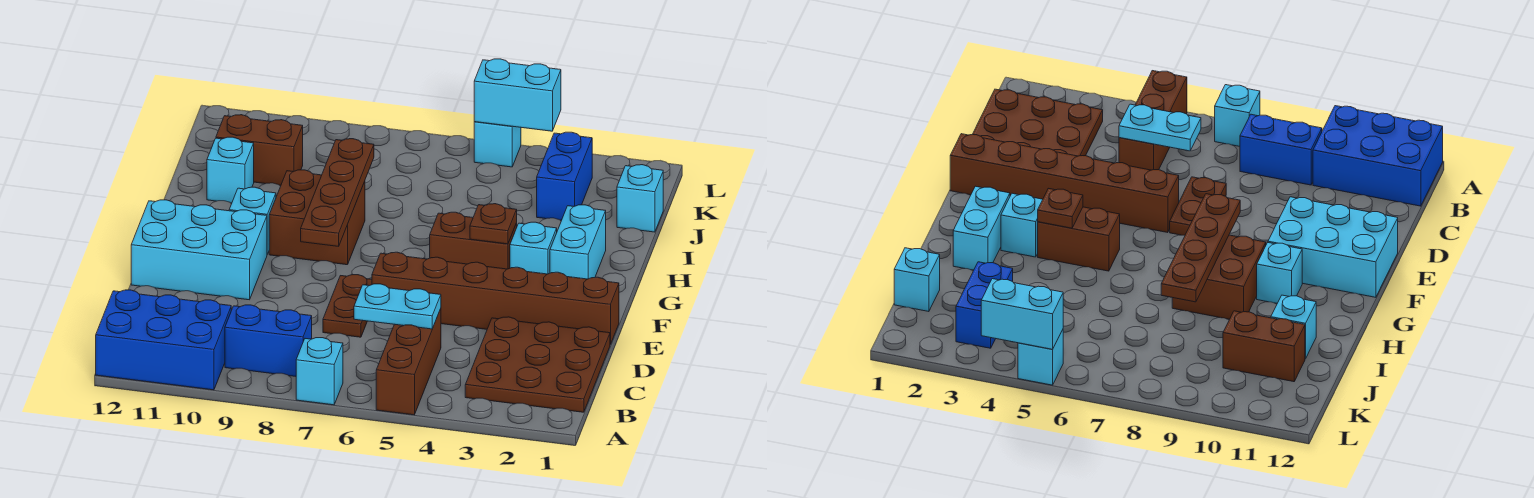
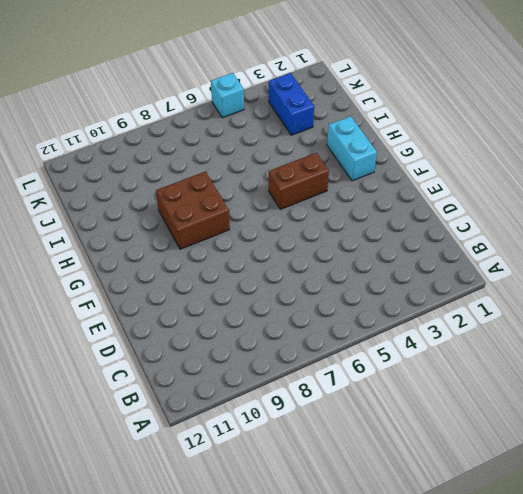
none -> brown brick A5:C5 level 1
none -> cyan brick A7 level 1
none -> blue brick A10:B12 level 1

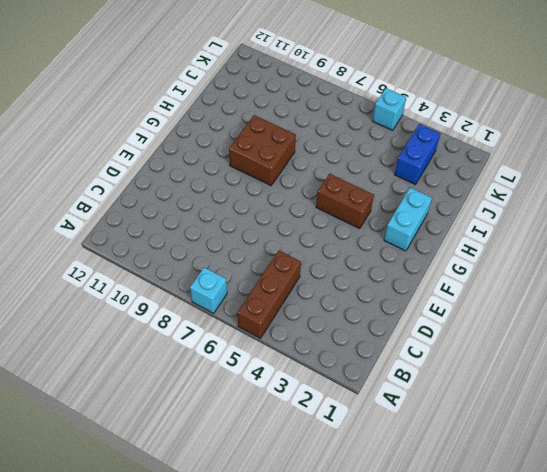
none -> blue brick A10:B12 level 1
none -> brown plate B1:D3 level 1
none -> blue brick B8:B9 level 1

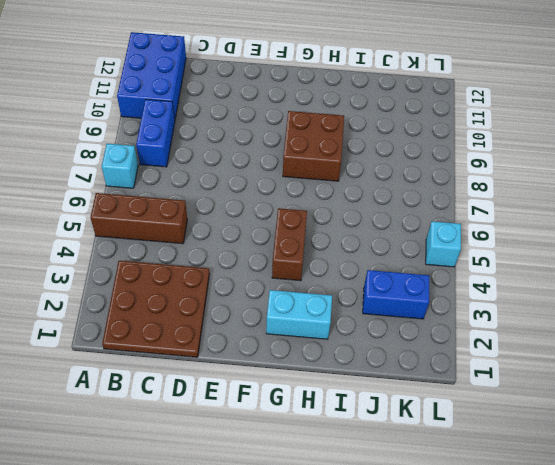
none -> brown plate D7:E7 level 1
none -> brown brick E1:E6 level 1
none -> cyan brick E10:F12 level 1

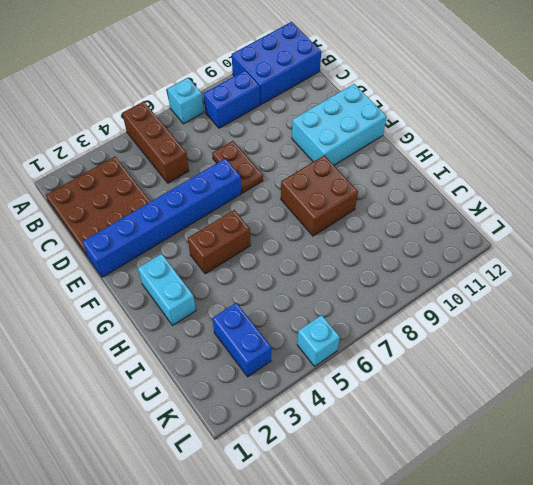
blue brick E1:E6 level 1 -> brown brick E1:E6 level 1
none -> cyan brick G3 level 1
none -> cyan brick G10 level 1
none -> cyan brick I11 level 1

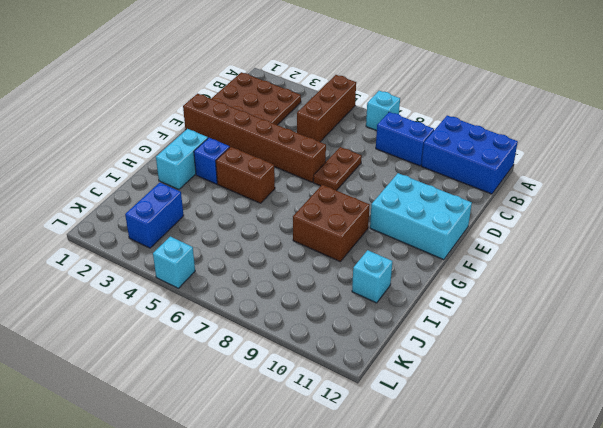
blue brick G3 level 1 -> cyan brick G3 level 1
none -> cyan brick G10 level 1
none -> cyan brick J1 level 1
none -> brown brick J10:J11 level 1

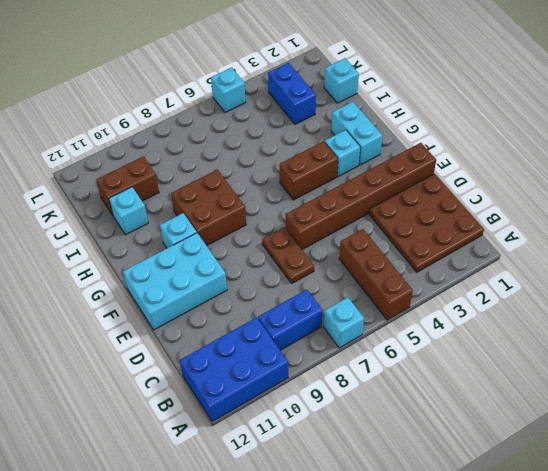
none -> cyan plate C5:C6 level 2
none -> brown plate F8:I8 level 2
none -> brown plate G4 level 2

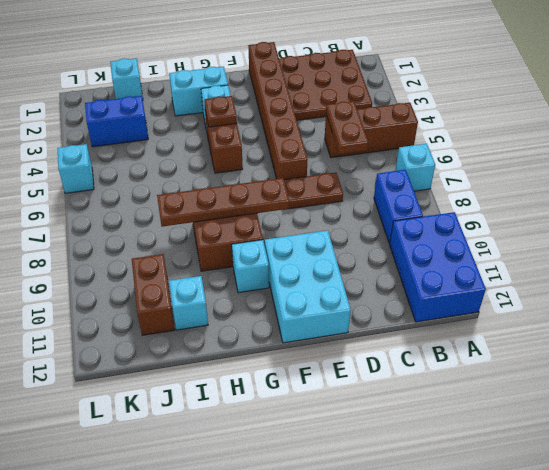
brown plate C5:C6 level 2 -> cyan plate C5:C6 level 2
none -> cyan brick L4:L5 level 2

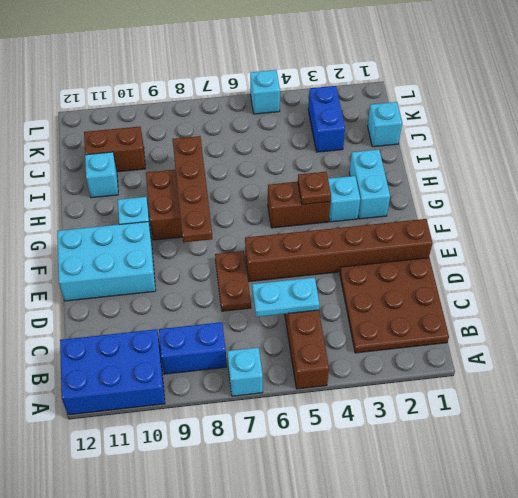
none -> cyan brick L4:L5 level 2

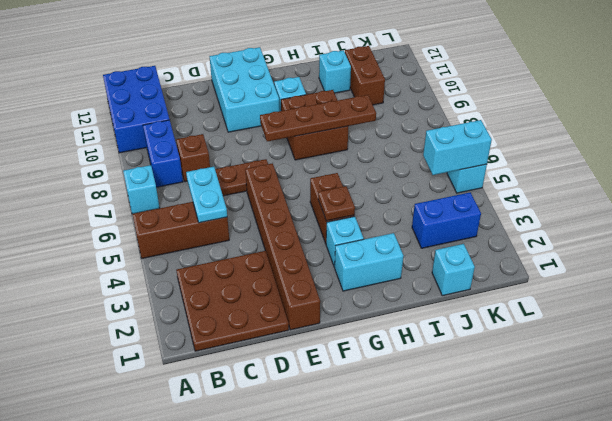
brown brick C8 level 1 -> none
cyan brick K5:L5 level 2 -> cyan brick L4:L5 level 2

